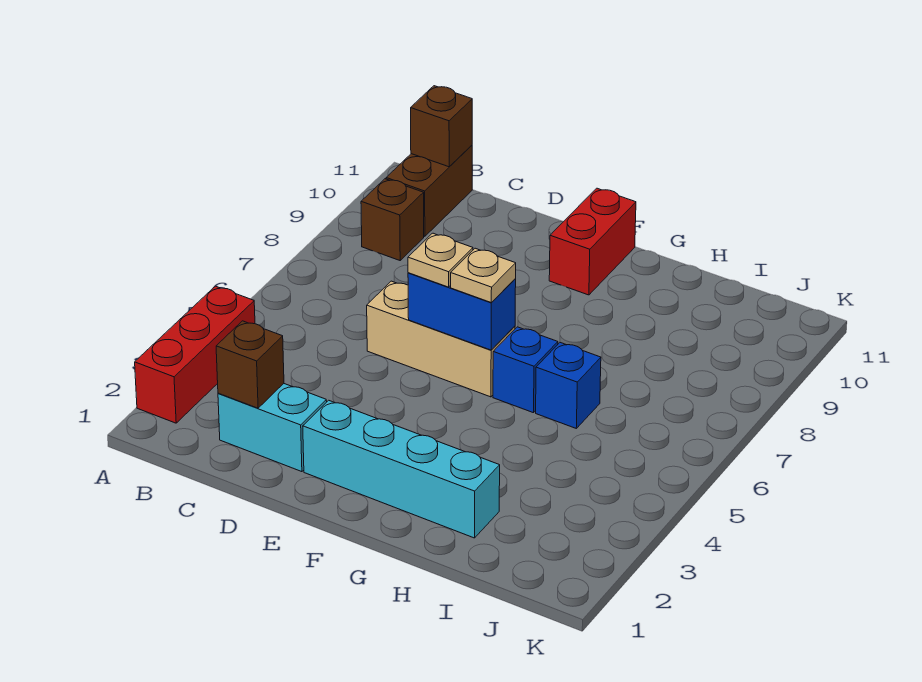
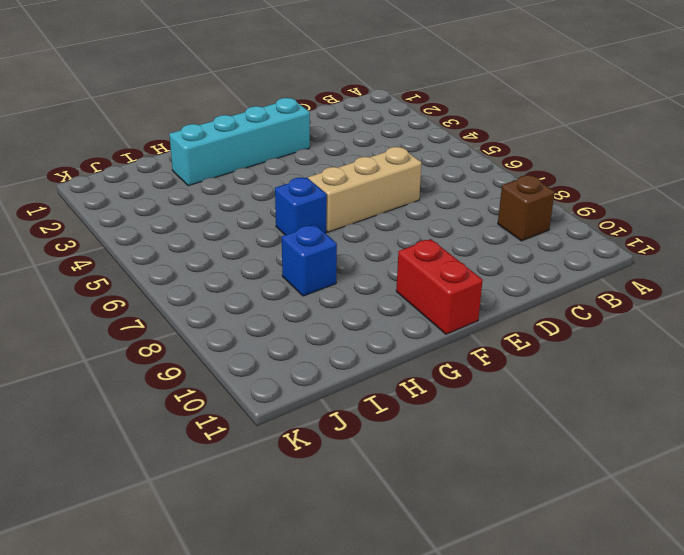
blue brick H8 level 1 -> blue brick H6 level 1
none -> red brick A2:A4 level 1
none -> brown brick B10:B11 level 1
none -> cyan brick C2:D2 level 1

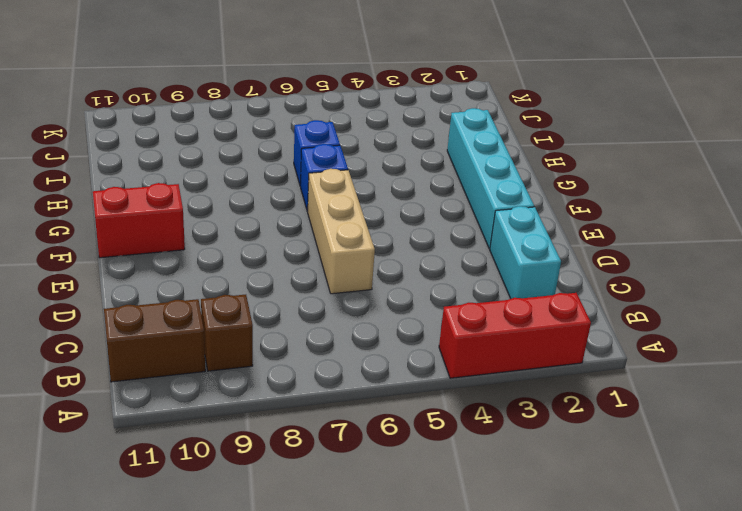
none -> brown brick B11 level 2
none -> brown brick C2 level 2
none -> blue brick E6:F6 level 2

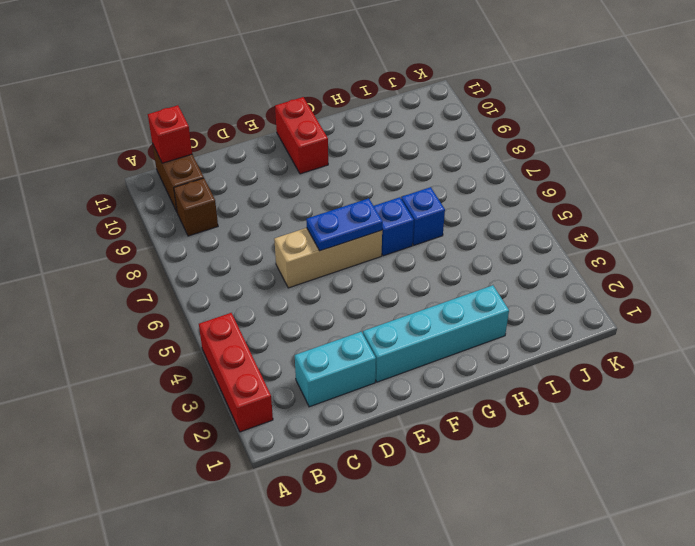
red brick B11 level 2 -> brown brick B11 level 2
blue plate E6:F6 level 2 -> blue brick E6:F6 level 2
none -> brown brick C2 level 2
none -> tan plate E6 level 3
none -> tan plate F6 level 3

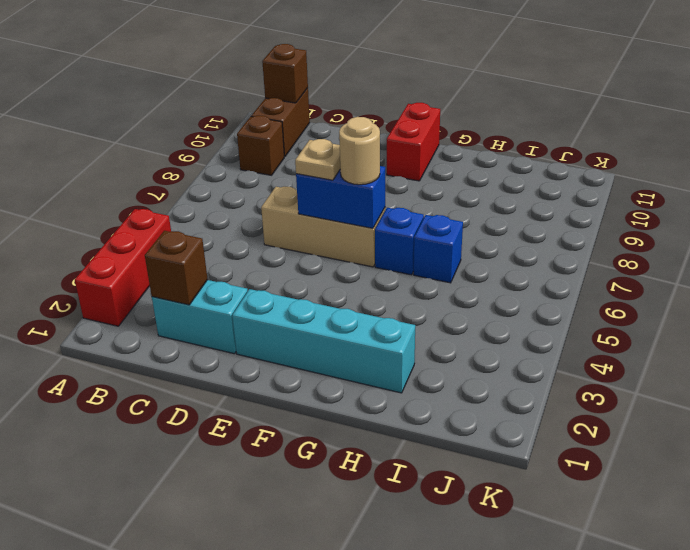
tan round brick F6 level 3 -> tan plate F6 level 3

